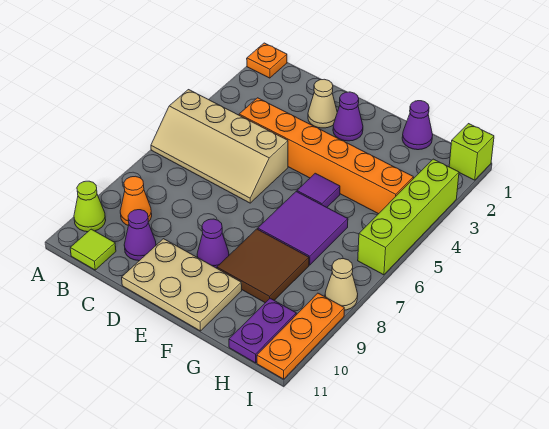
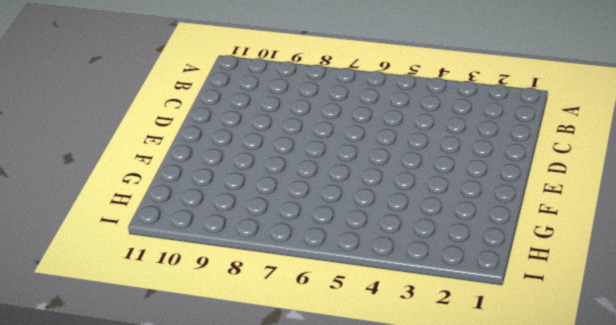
none -> orange plate A1 level 1
none -> tan slope A5:D6 level 1 top 5
none -> lime cone A10 level 1

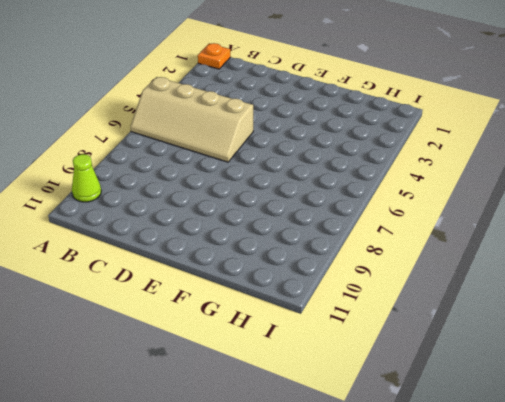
none -> orange cone B9 level 1
none -> lime tile B11 level 1
none -> orange brick C4:H4 level 1

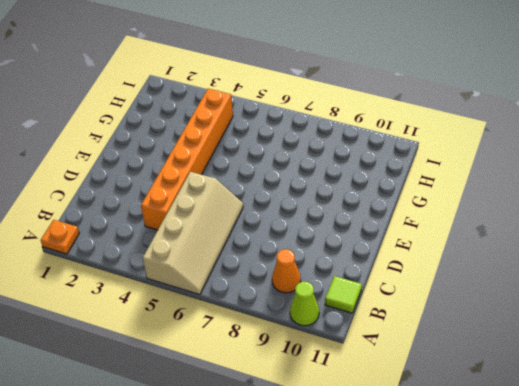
none -> purple cone C10 level 1
none -> tan cone D2 level 1
none -> tan plate D10:F11 level 1

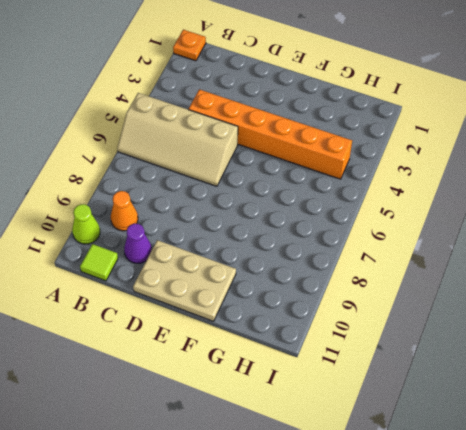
none -> tan cone D2 level 1
none -> purple cone E2 level 1
none -> purple cone E9 level 1

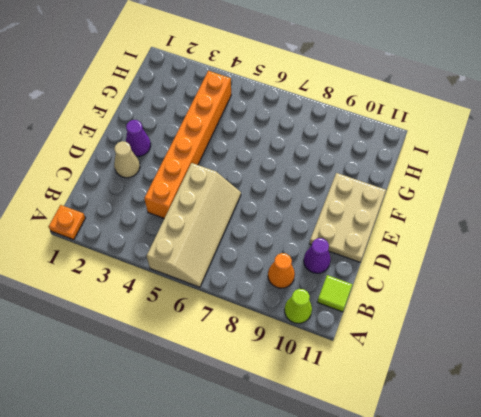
none -> purple cone E9 level 1
none -> purple tile F5 level 1
none -> purple tile F6:G7 level 1

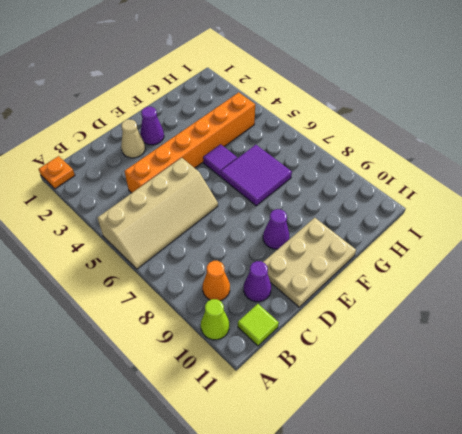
none -> brown tile F8:G9 level 1
none -> purple cone G1 level 1
none -> purple plate H10:H11 level 1

